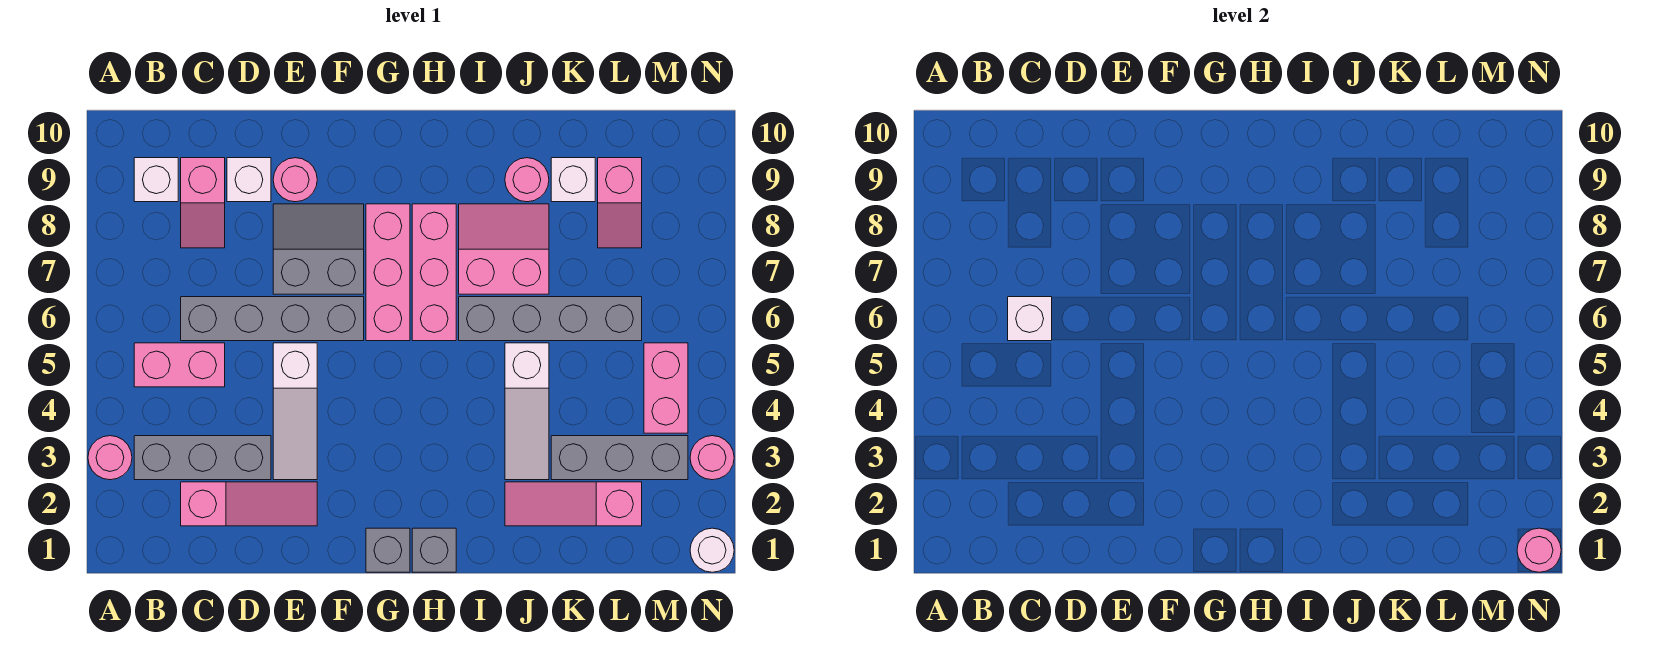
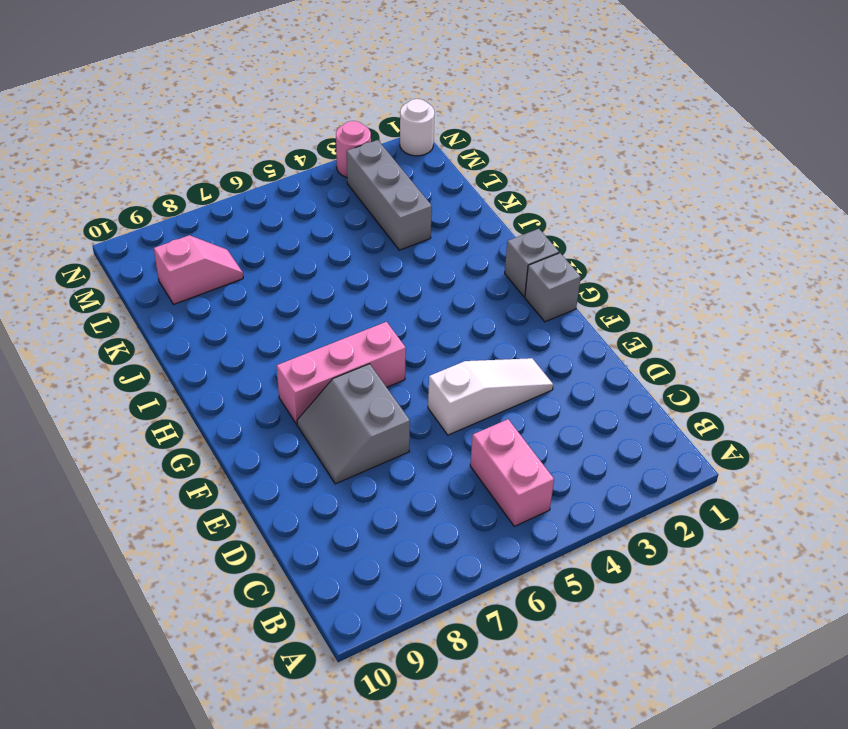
none -> pink round brick A3 level 1
none -> grey brick B3:D3 level 1
none -> white brick B9 level 1

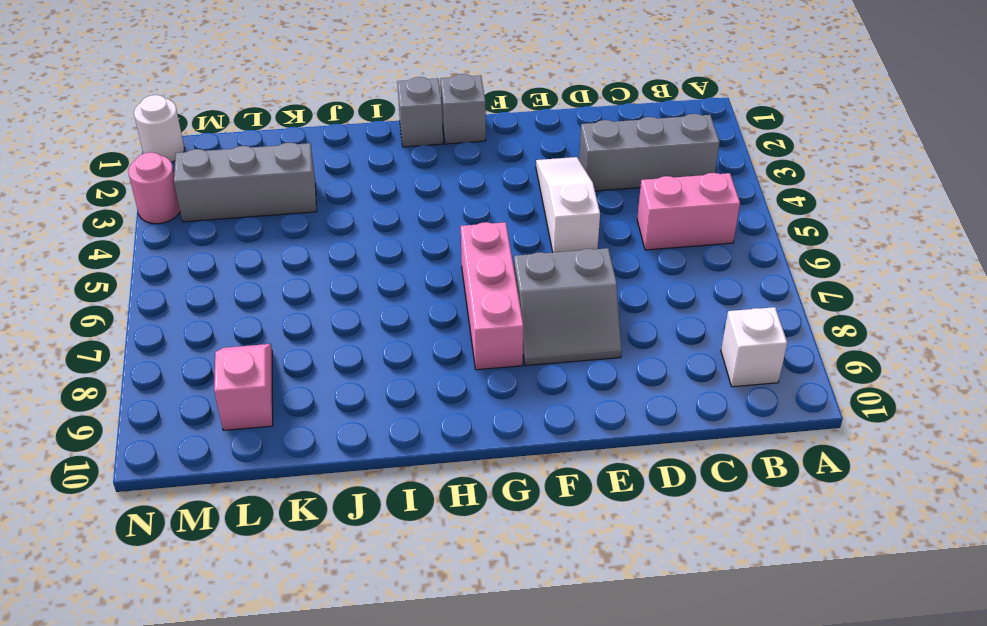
none -> pink round brick A3 level 1
none -> pink slope C2:E2 level 1 top C
none -> grey brick C6:F6 level 1

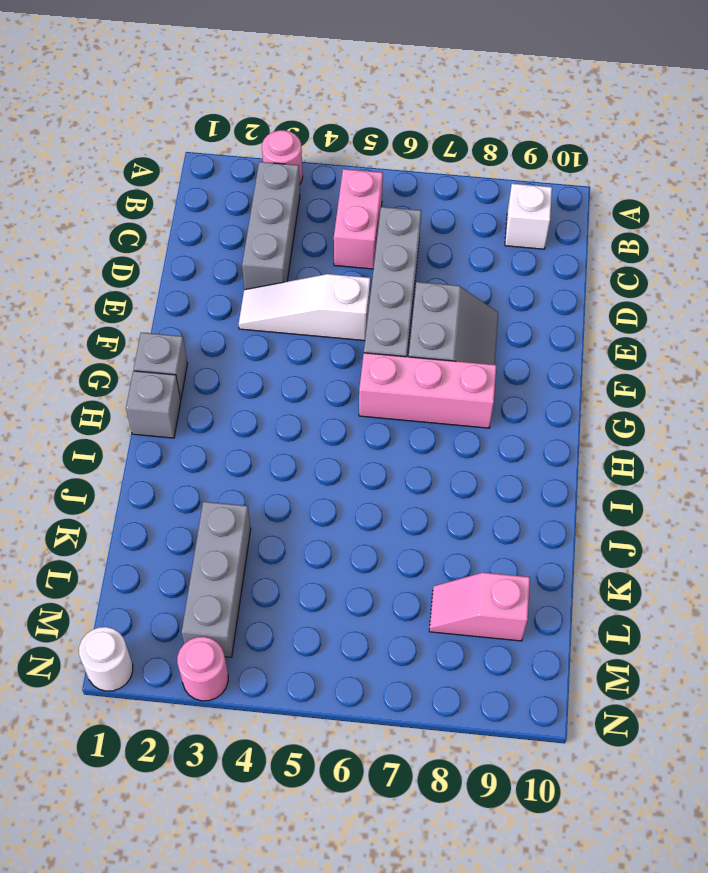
none -> pink slope C2:E2 level 1 top C
none -> pink slope C8:C9 level 1 top 9
none -> white brick D9 level 1

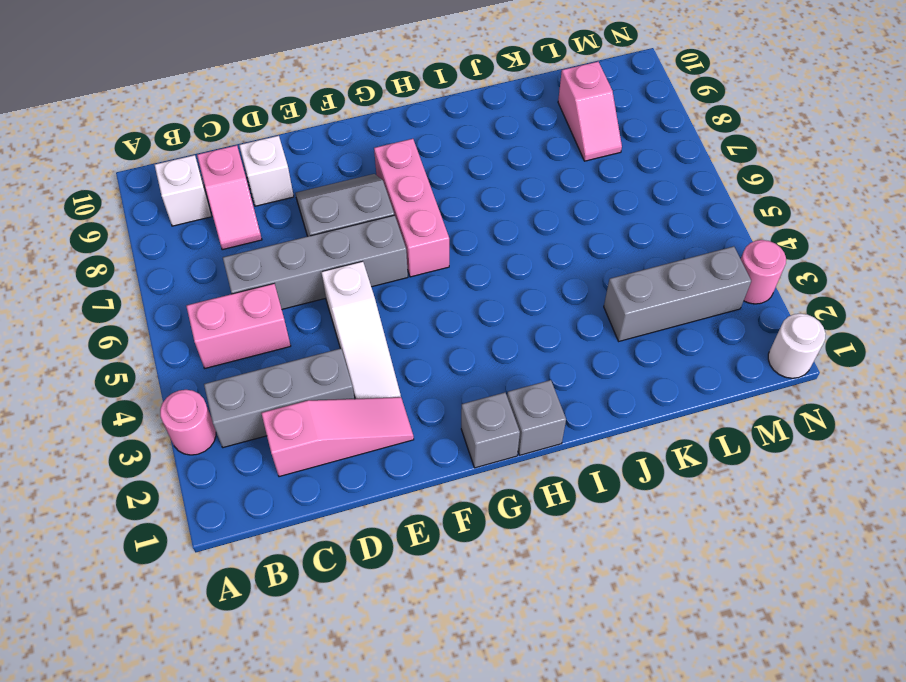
none -> pink round brick E9 level 1
none -> pink brick H6:H8 level 1
none -> grey brick I6:L6 level 1

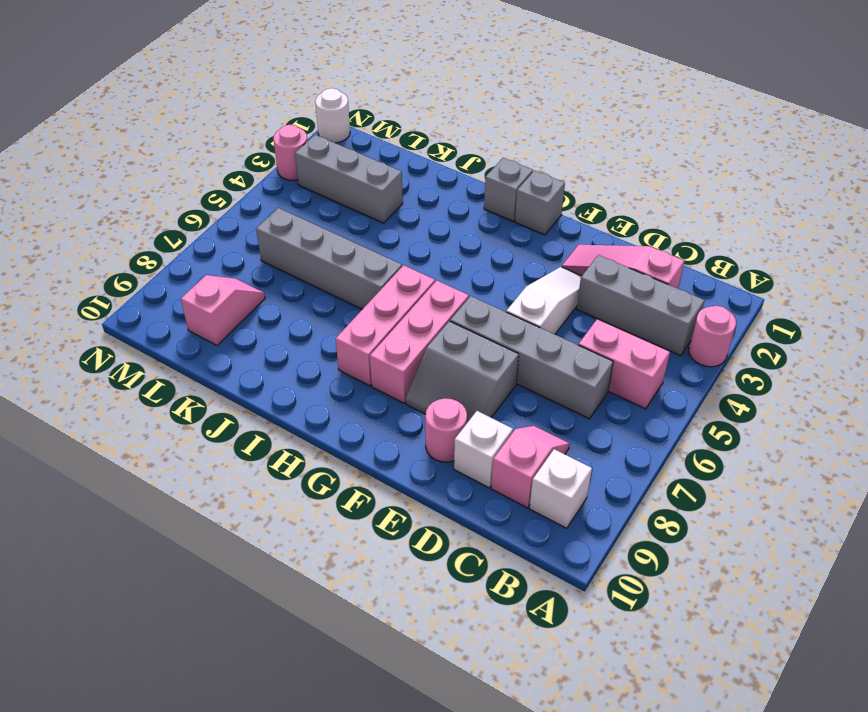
none -> pink slope I7:J8 level 1 top 7
none -> pink slope J2:L2 level 1 top L
none -> white slope J3:J5 level 1 top 5

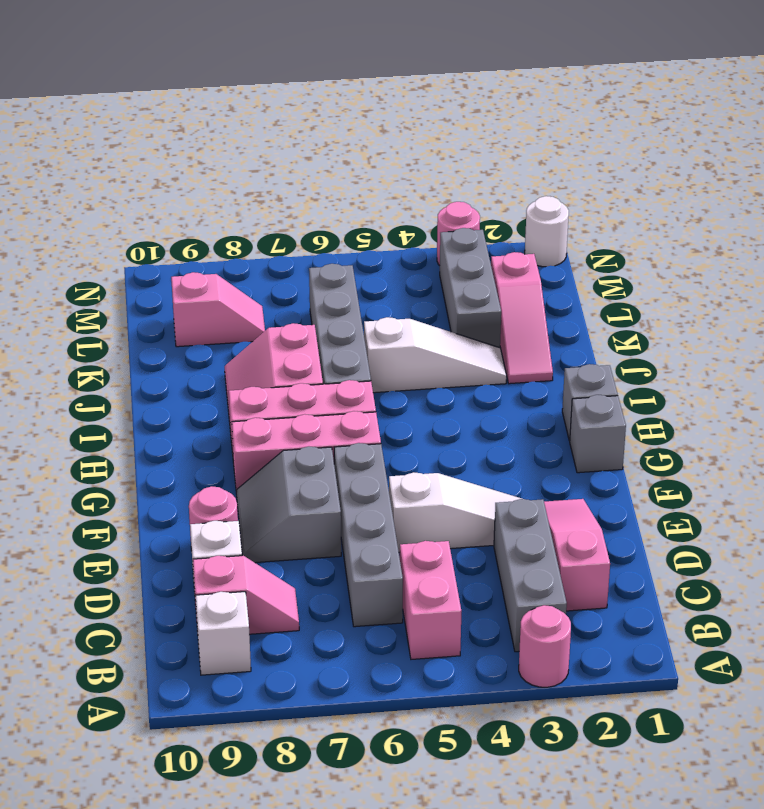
none -> pink round brick J9 level 1
none -> white brick K9 level 1
none -> pink brick M4:M5 level 1

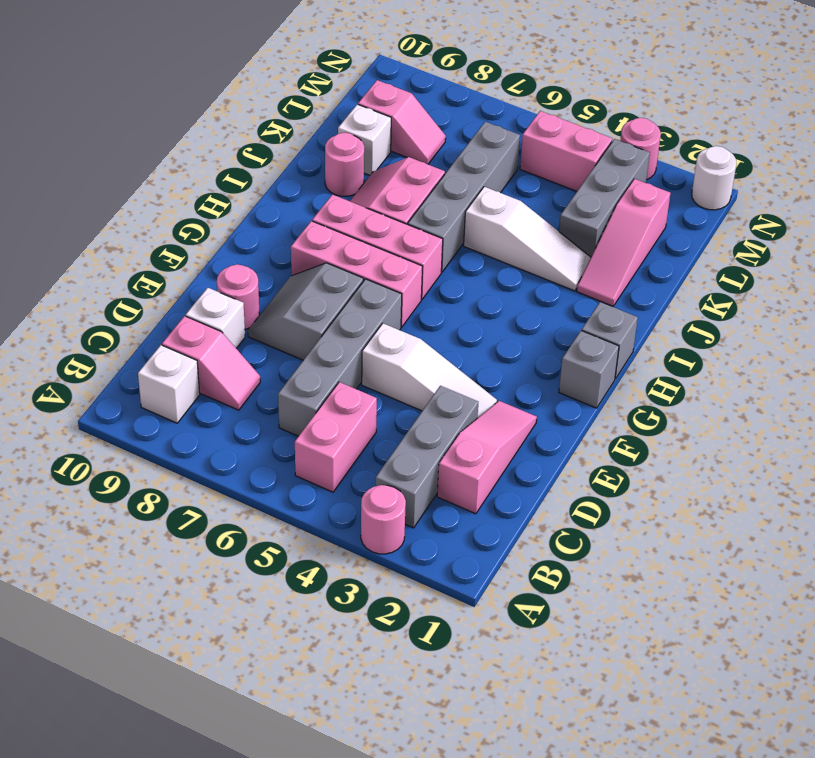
none -> white brick C6 level 2
none -> pink round brick N1 level 2

